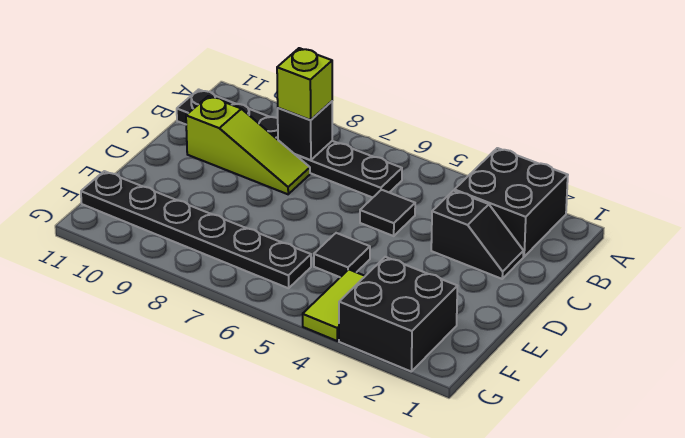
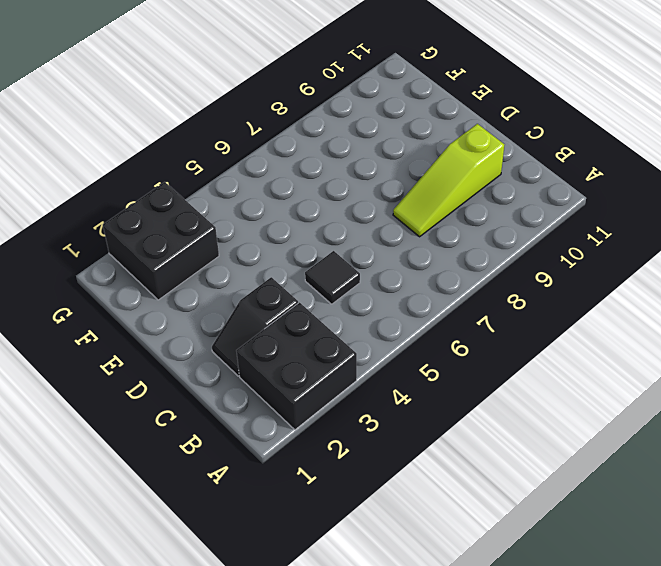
none -> black plate B6:B11 level 1
none -> black tile E5 level 1

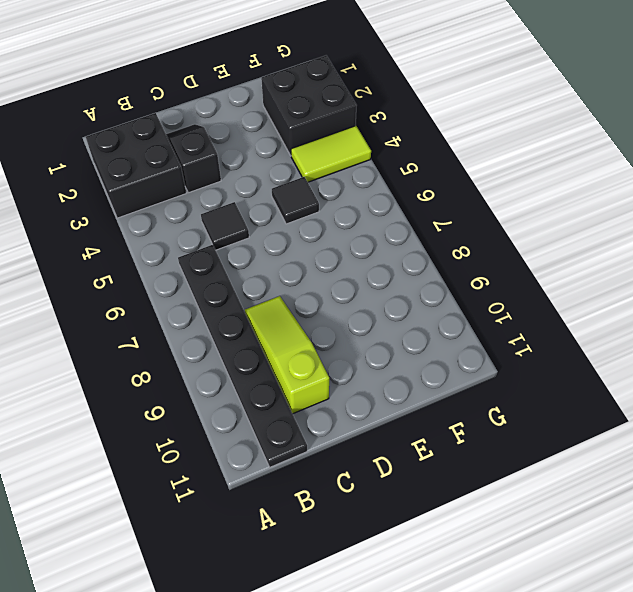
none -> black plate F6:F11 level 1
none -> black brick B8 level 2

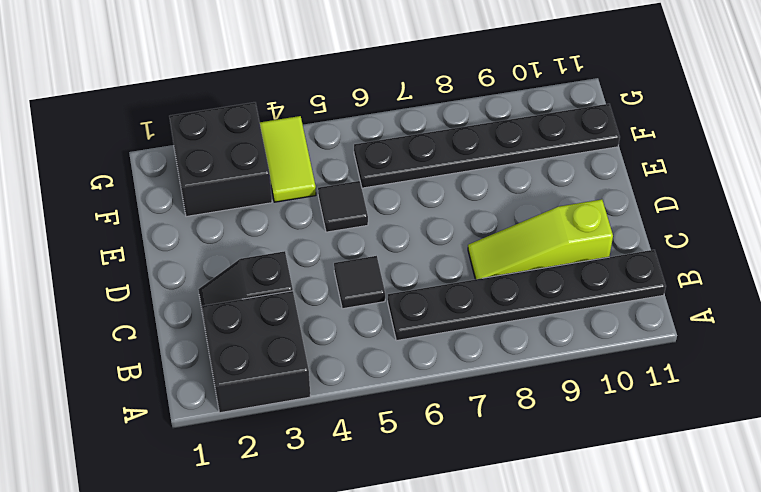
none -> black brick B8 level 2
none -> lime brick B8 level 3

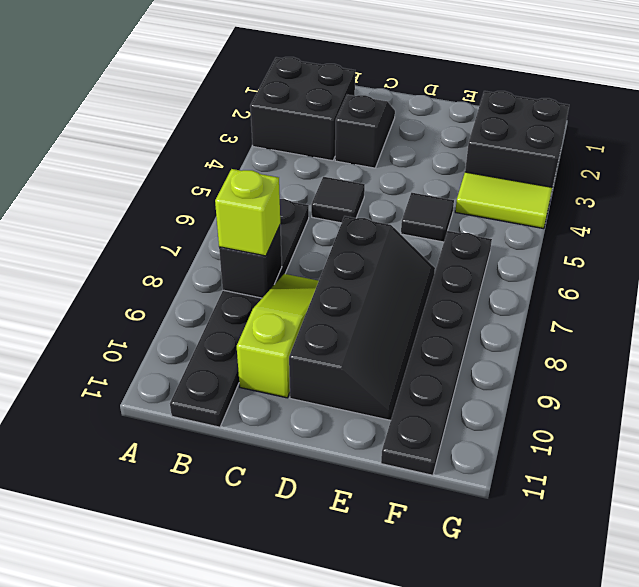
black slope D7:E10 level 1 top D -> none

